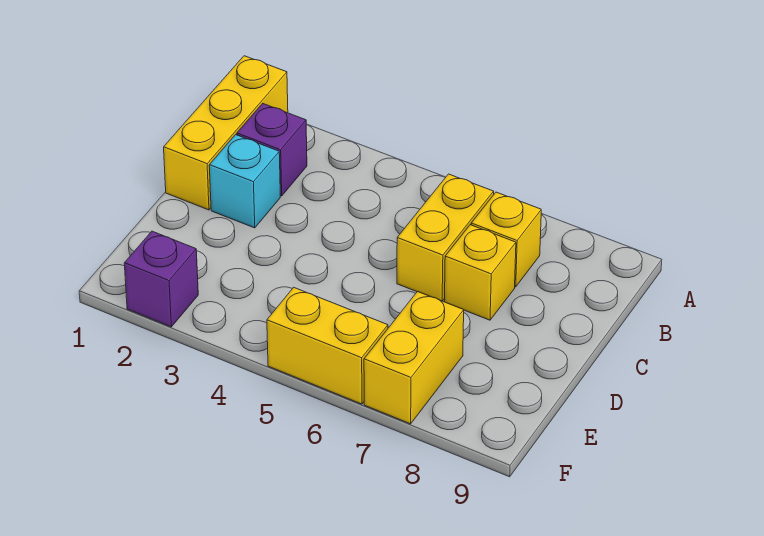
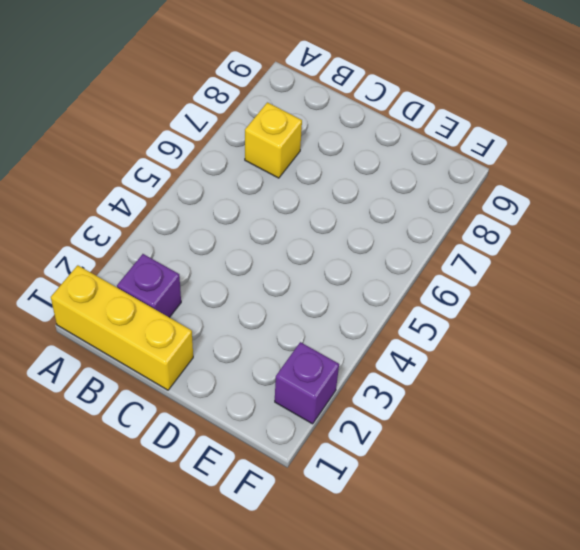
none -> yellow brick B6:C6 level 1
none -> cyan brick C2 level 1

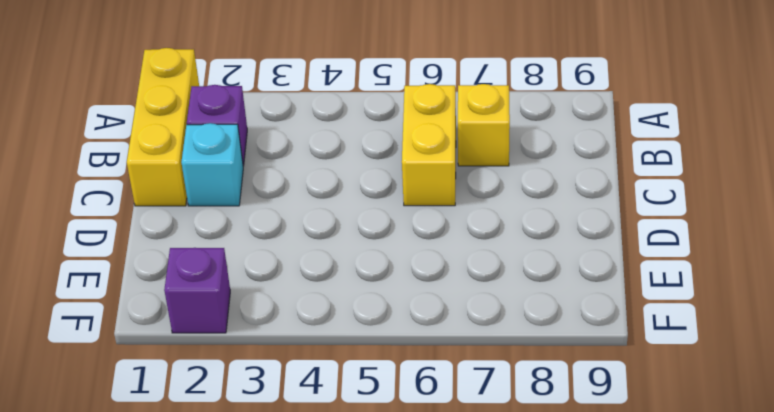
none -> yellow brick C7 level 1
none -> yellow brick E7:F7 level 1

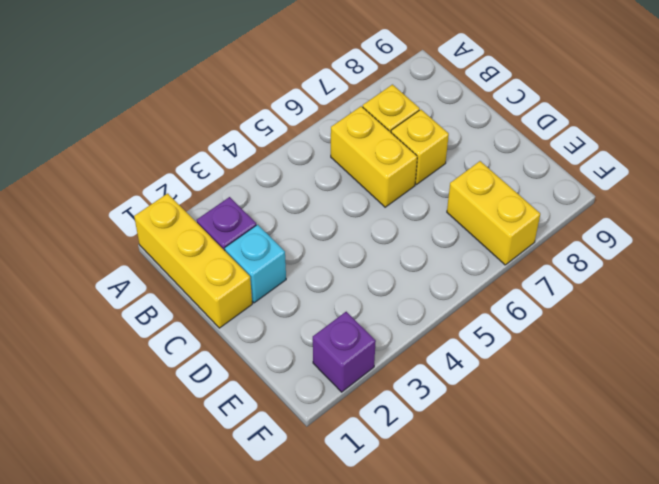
none -> yellow brick F5:F6 level 1

